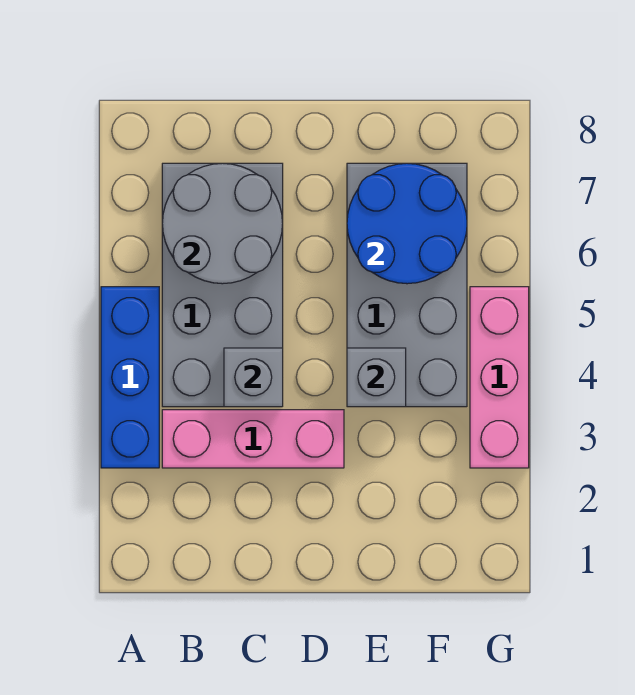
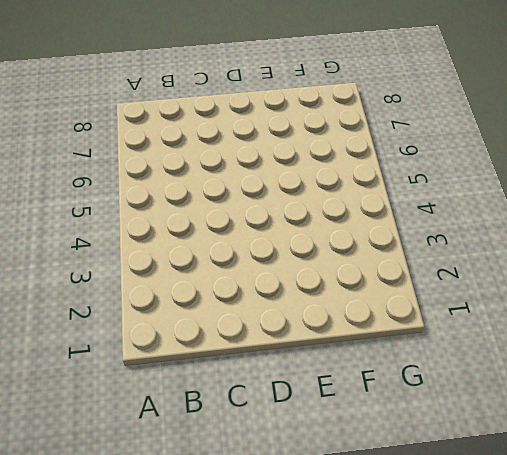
none -> blue brick A3:A5 level 1
none -> pink brick B3:D3 level 1

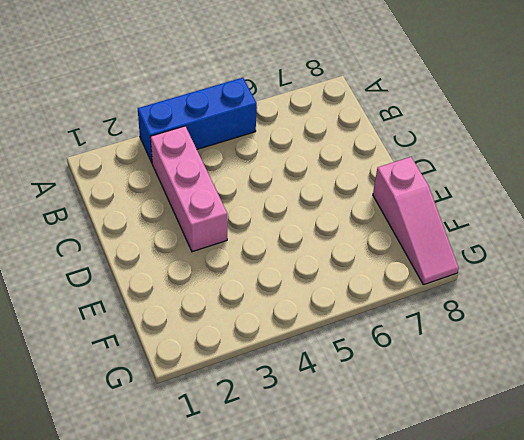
pink slope E8:G8 level 1 top E -> none
none -> grey brick B4:C7 level 1
none -> grey brick E4:F7 level 1

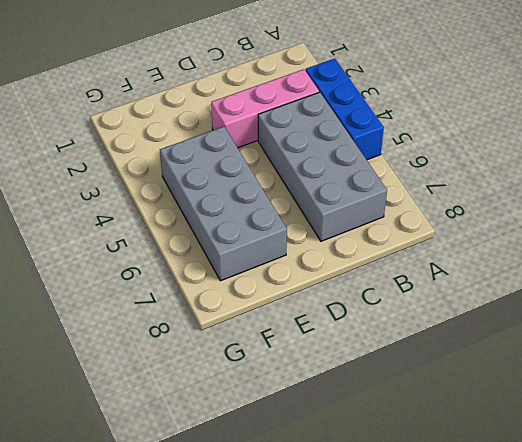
none -> pink brick G3:G5 level 1
none -> grey round brick B6:C7 level 2

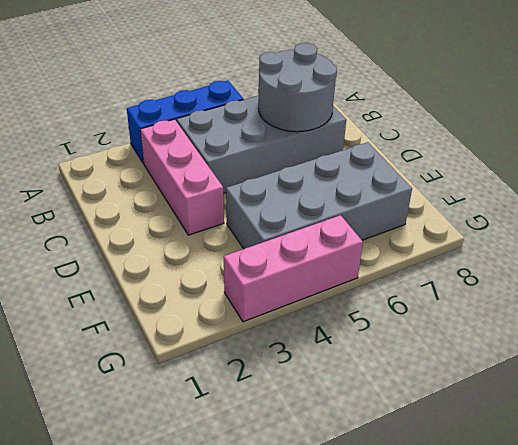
none -> grey brick C4 level 2
none -> grey brick E4 level 2

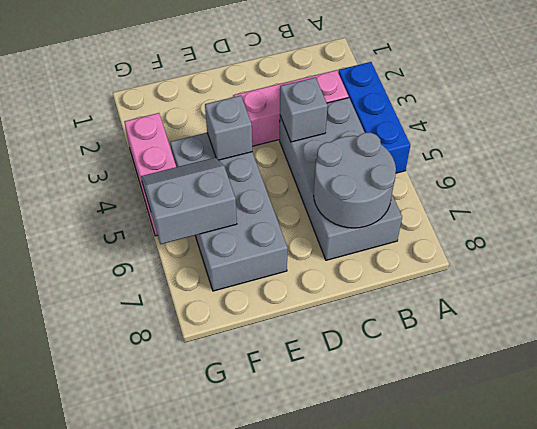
grey slope F5:G6 level 2 top 6 -> blue round brick E6:F7 level 2

